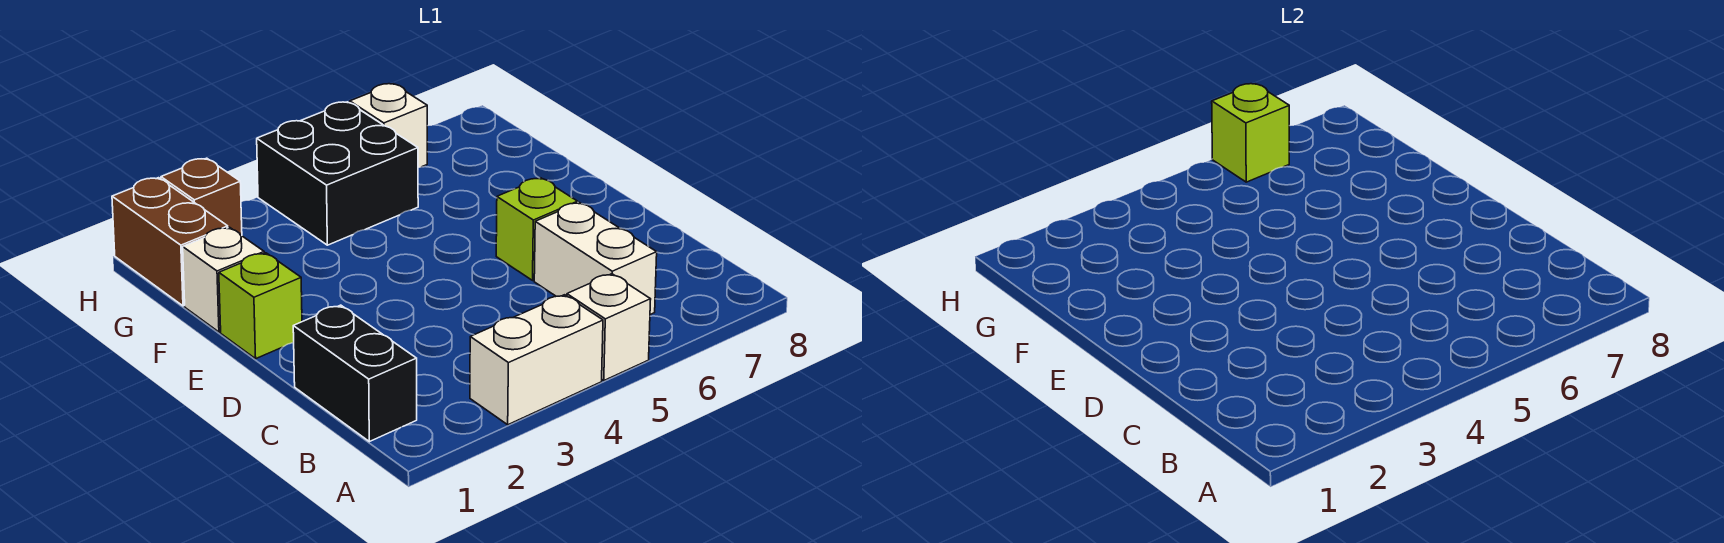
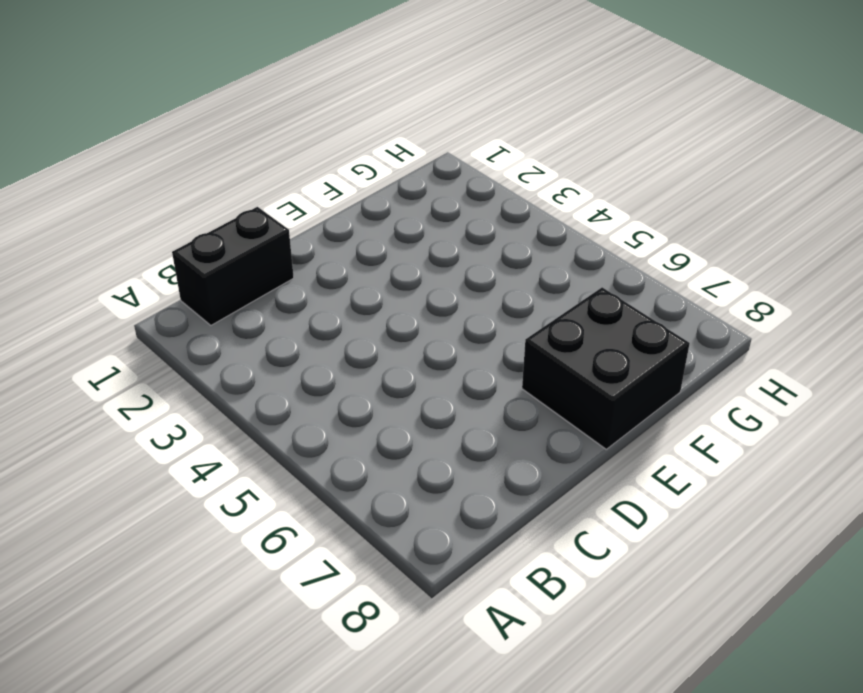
black brick E7:F8 level 1 -> black brick G4:H5 level 1
none -> white brick A3:A4 level 1
none -> white brick A5 level 1
none -> white brick B6:C6 level 1

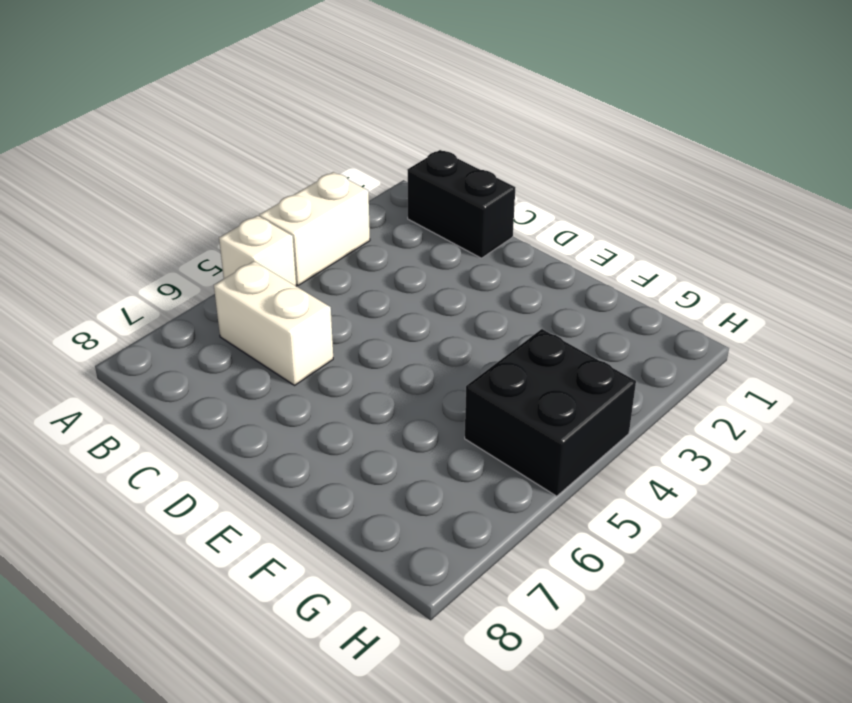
none -> lime brick D6 level 1
none -> lime brick E1 level 1
none -> white brick F1 level 1

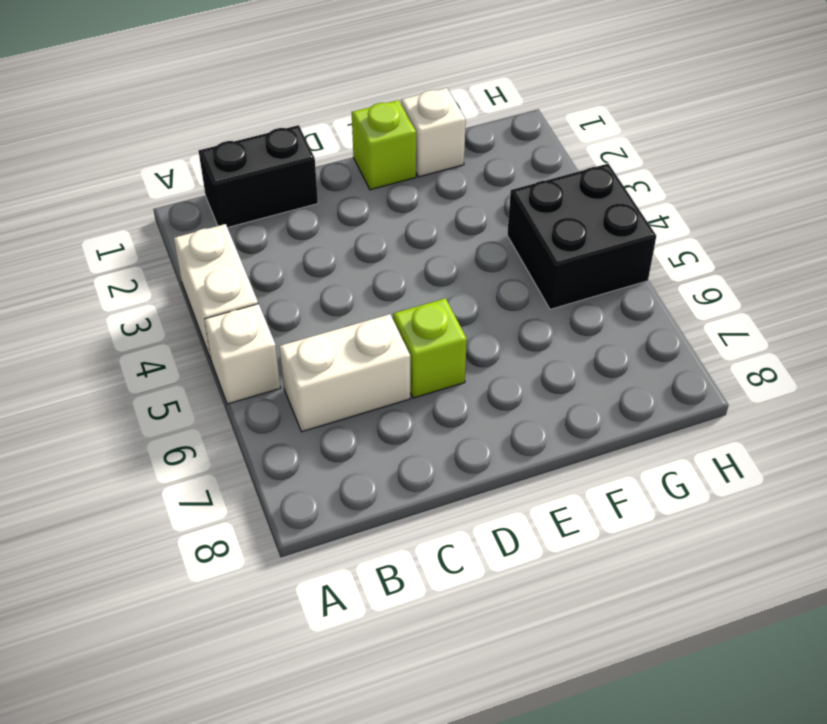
none -> brown brick G1:H1 level 1
none -> brown brick H2 level 1
none -> white brick H6 level 1

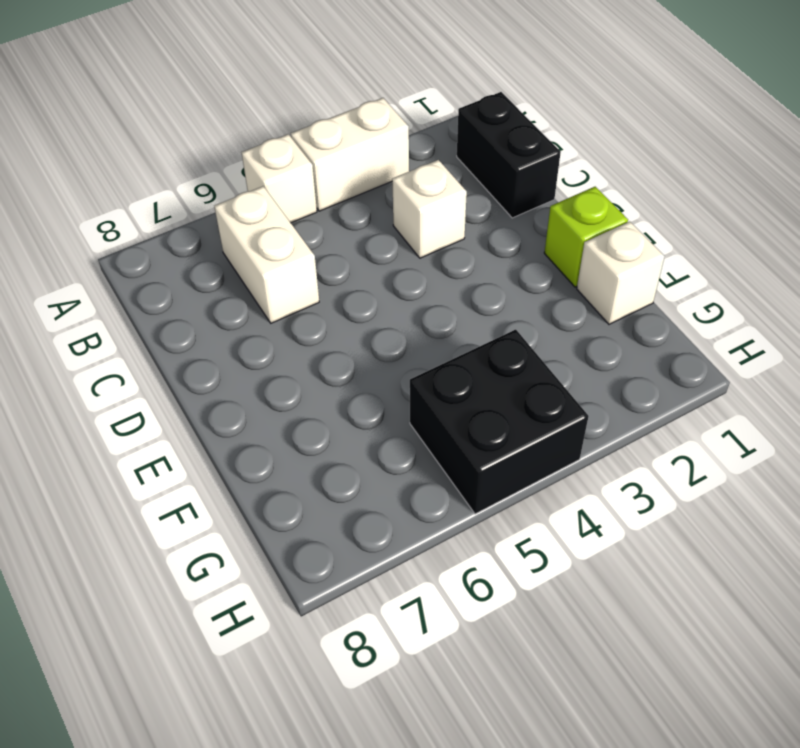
white brick C3 level 1 -> white brick H6 level 1
none -> lime brick D6 level 1
none -> brown brick G1:H1 level 1
none -> brown brick H2 level 1

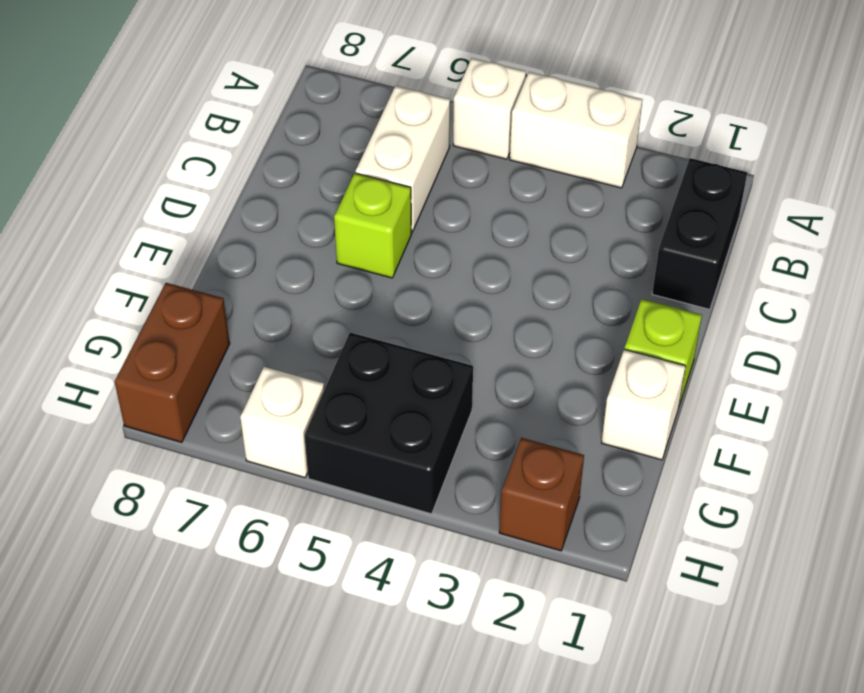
brown brick G8:H8 level 1 -> brown brick G1:H1 level 1
none -> lime brick H6 level 2

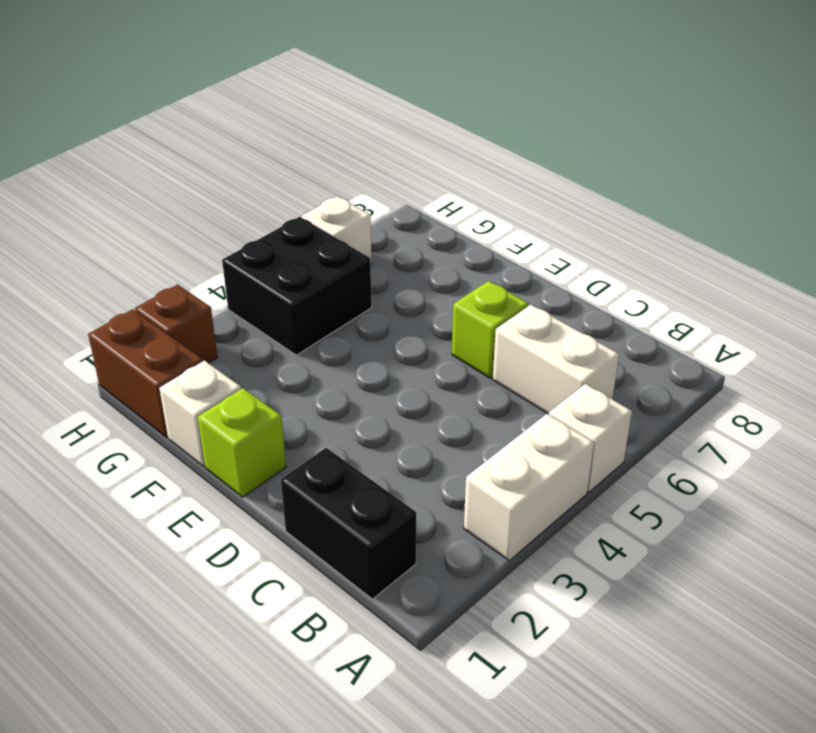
none -> lime brick H6 level 2

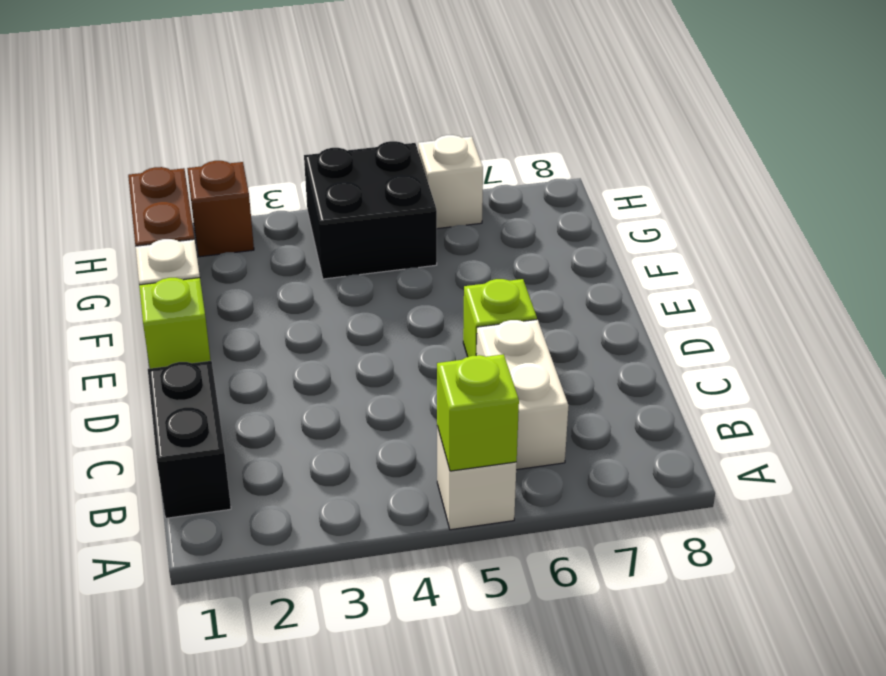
lime brick A5 level 2 -> lime brick H6 level 2
none -> white brick A3:A4 level 1

